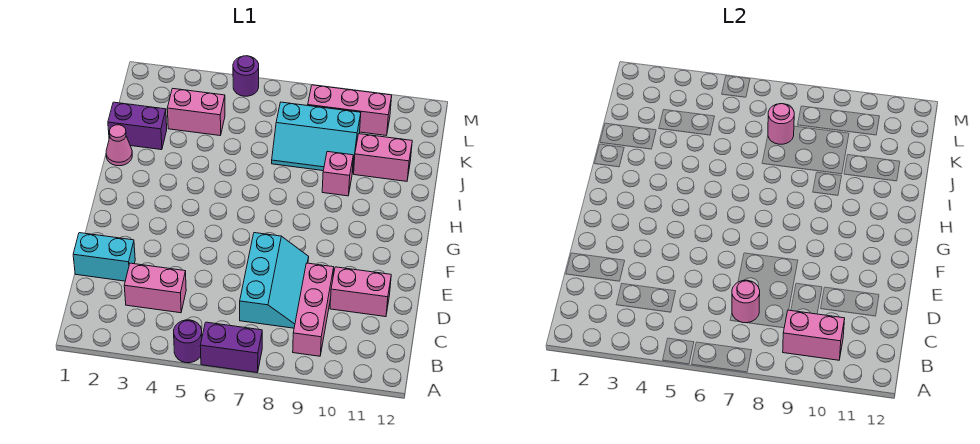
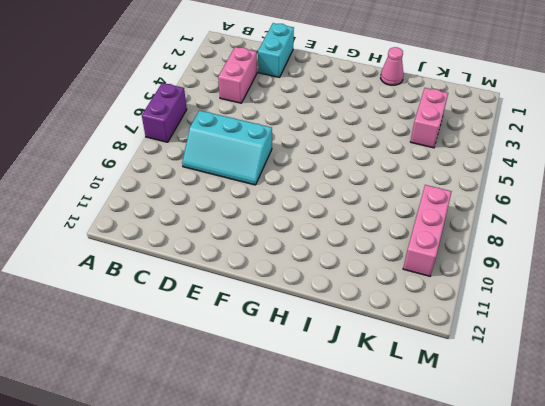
none -> purple round brick A5 level 1
none -> pink brick B9:D9 level 1
none -> pink brick D10:D11 level 1

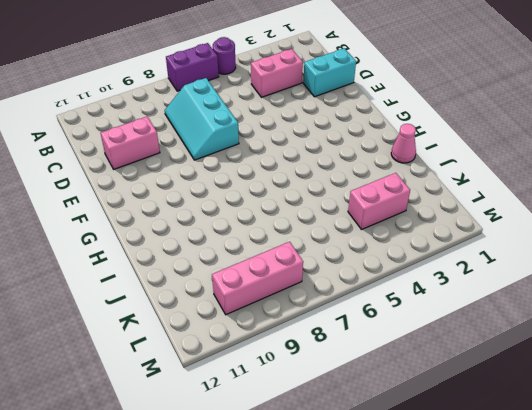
none -> pink brick B9:D9 level 1
none -> pink brick I9 level 1
none -> purple brick J1:J2 level 1

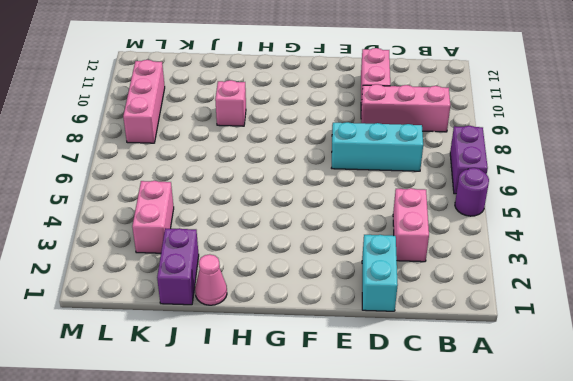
none -> cyan slope J7:K9 level 1 top K
none -> pink brick J10:J11 level 1
none -> purple round brick M5 level 1

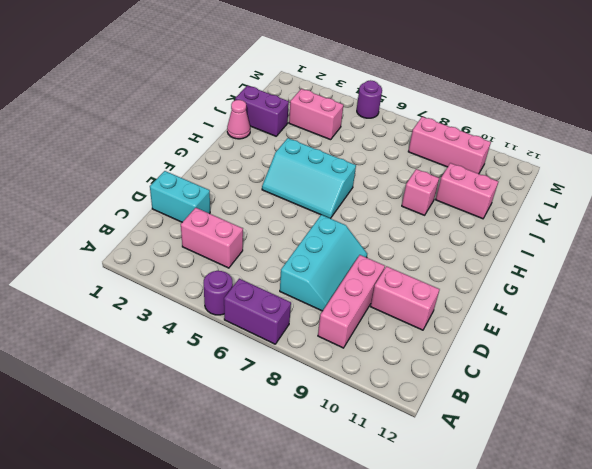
cyan slope G4:H6 level 1 top H -> cyan slope J7:K9 level 1 top K
none -> pink brick B9:B10 level 2
none -> pink round brick C7 level 2
none -> pink round brick K7 level 2

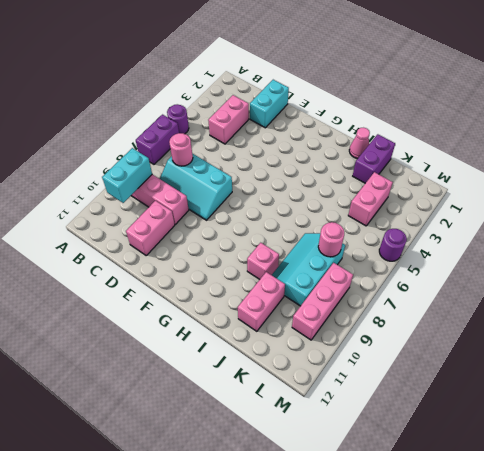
cyan brick B9:B10 level 2 -> pink brick B9:B10 level 2

